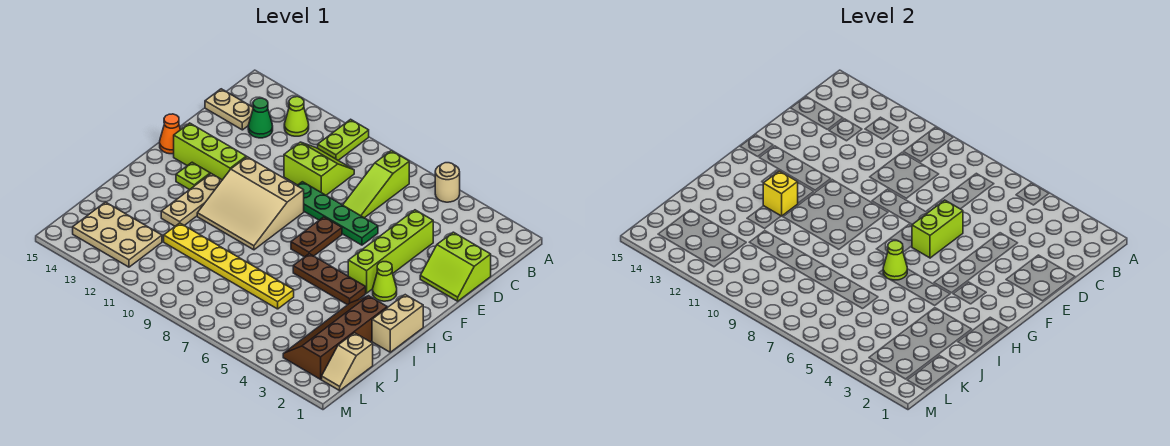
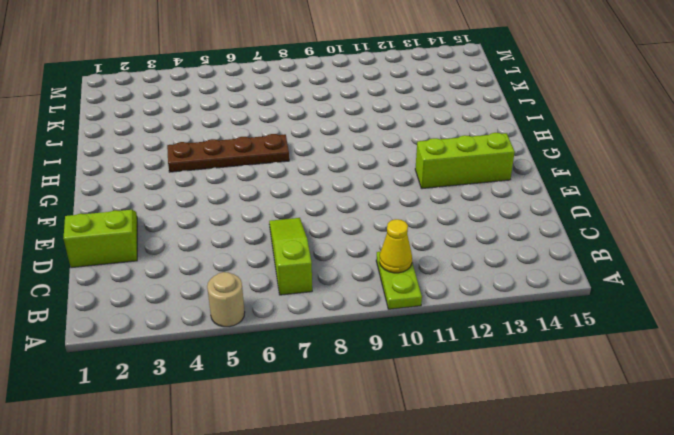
yellow cone B10 level 2 -> none
brown plate H4:H7 level 1 -> brown plate H4:H6 level 1
none -> lime cone B12 level 1
none -> lime slope C9:D10 level 1 top D
none -> green cone C13 level 1

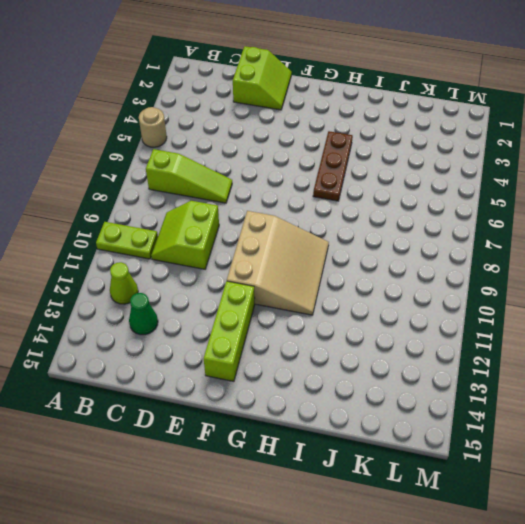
none -> tan plate C14:C15 level 1
none -> lime brick D4:G4 level 1
none -> green plate E6:E9 level 1

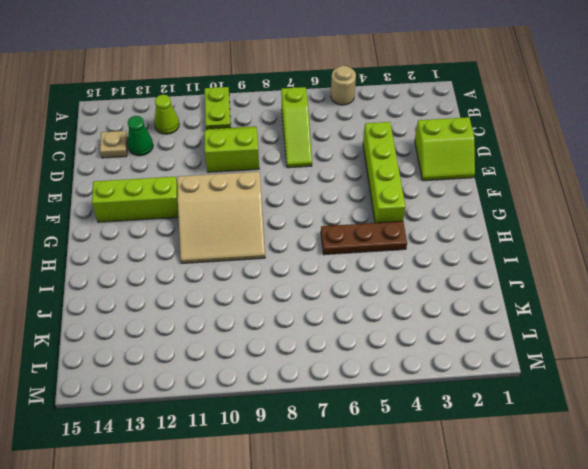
tan plate C14 level 1 -> tan plate C14:C15 level 1
none -> green plate E6:E9 level 1
none -> brown plate F7:G7 level 1
none -> orange cone F15 level 1

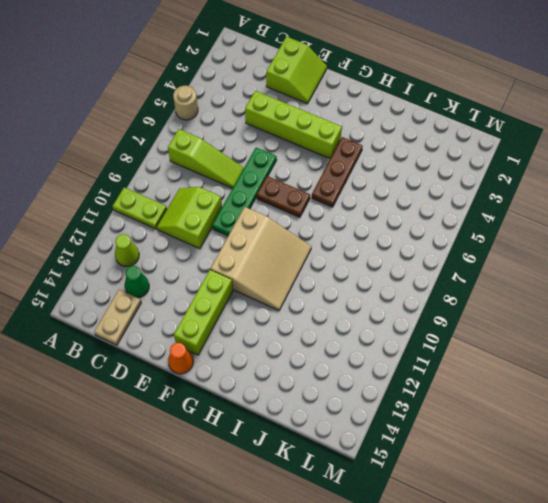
none -> lime cone G3 level 1
none -> tan plate G12:I12 level 1
none -> lime plate G13 level 1

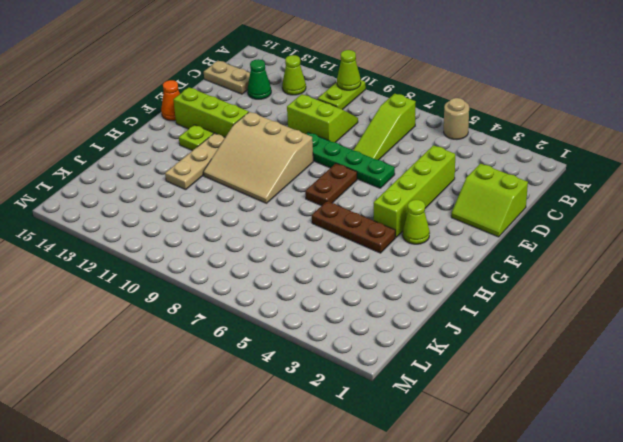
lime cone A10 level 2 -> lime cone H6 level 2
none -> tan brick H1:I1 level 1
none -> brown slope I2:L3 level 1 top 2
none -> yellow plate J6:J11 level 1

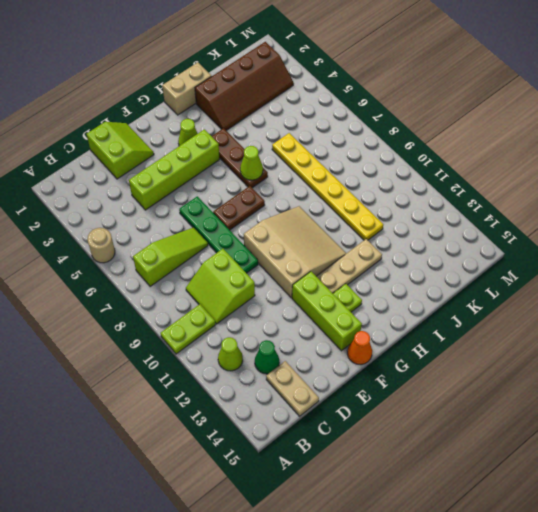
none -> tan slope K1:L1 level 1 top K
none -> tan plate K12:L14 level 1
none -> lime brick E6:F6 level 2

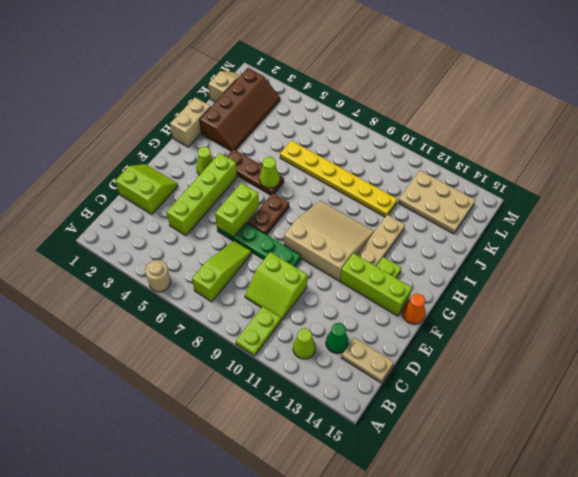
none -> yellow brick H12 level 2

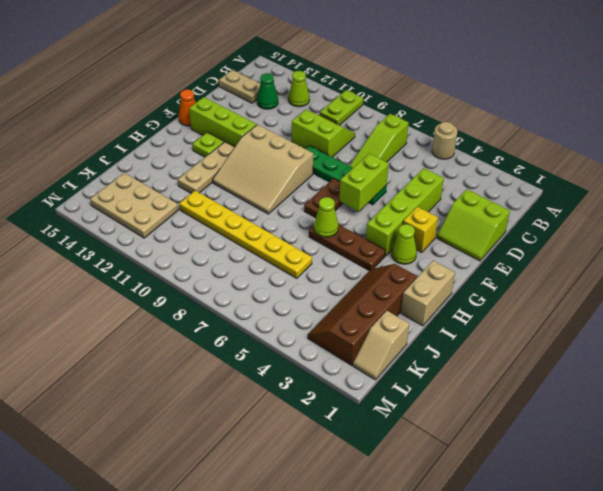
yellow brick F3 level 1 -> yellow brick H12 level 2

